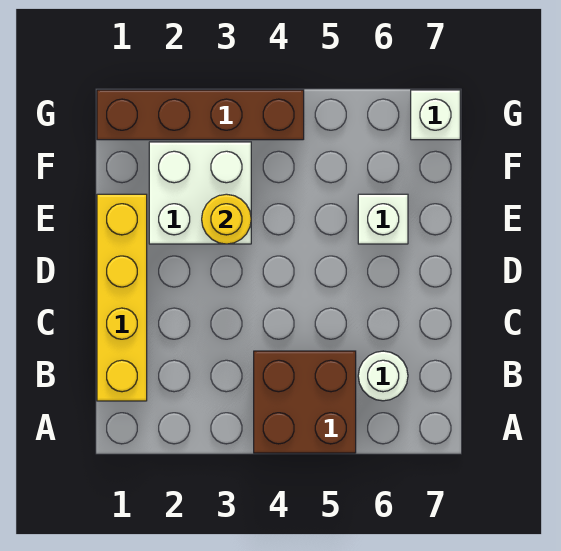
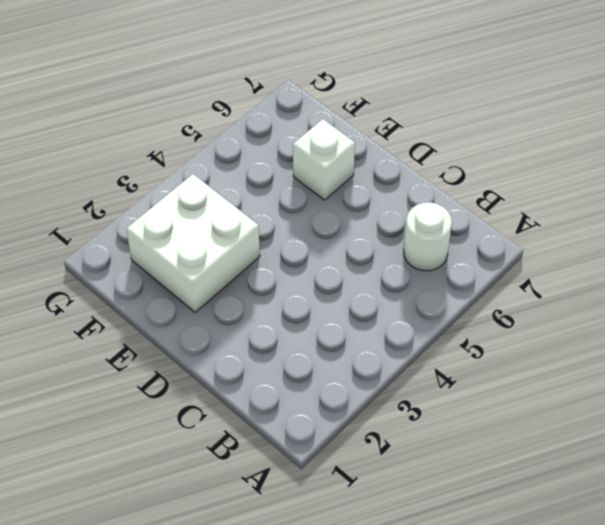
none -> brown brick A4:B5 level 1
none -> yellow brick B1:E1 level 1

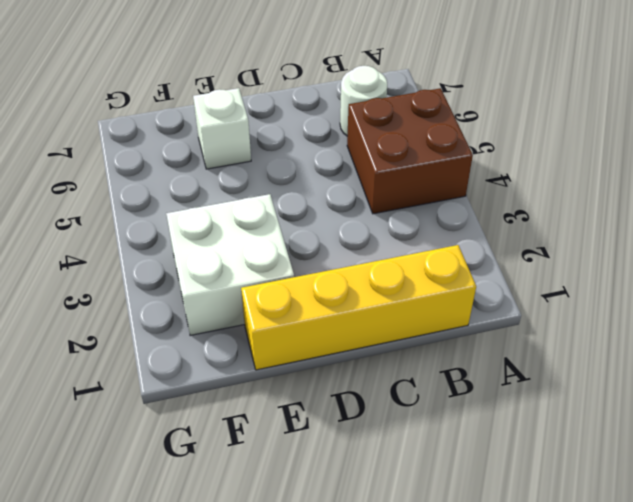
none -> brown brick G1:G4 level 1
none -> white brick G7 level 1

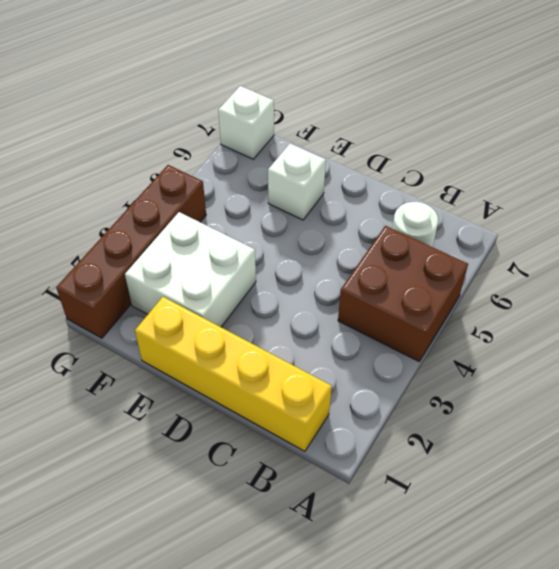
none -> yellow round brick E3 level 2

